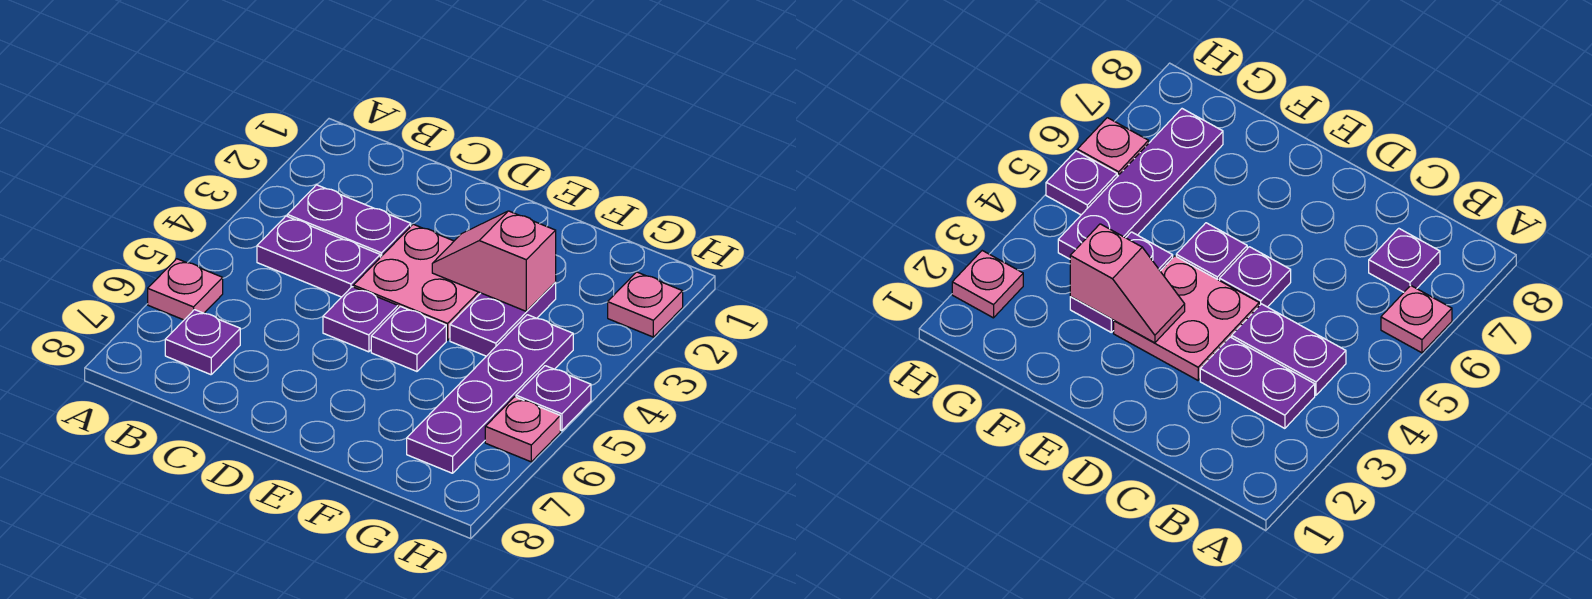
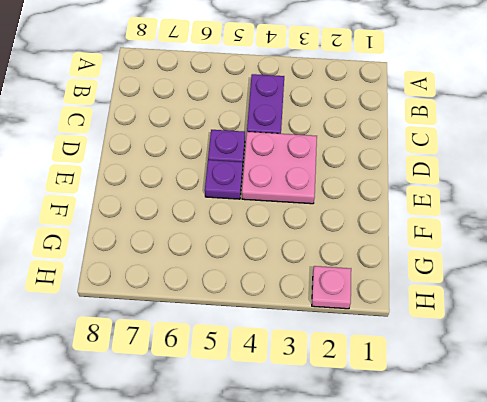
none -> pink plate A6 level 1
none -> purple plate B3:C3 level 1
none -> purple plate B7 level 1

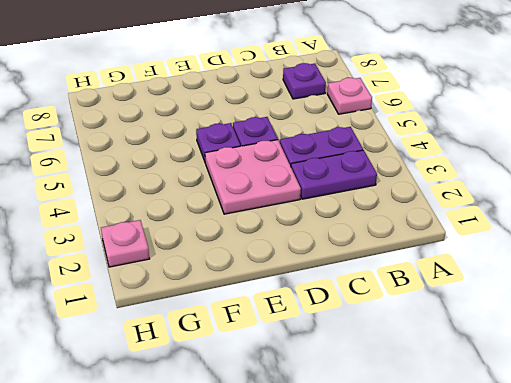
none -> purple plate F3:F4 level 1
none -> purple plate G4:G7 level 1
none -> purple plate H5 level 1

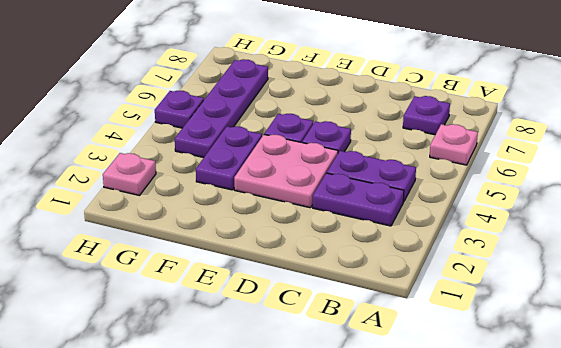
none -> pink plate H6 level 1
none -> pink slope E3:F3 level 2 top F

